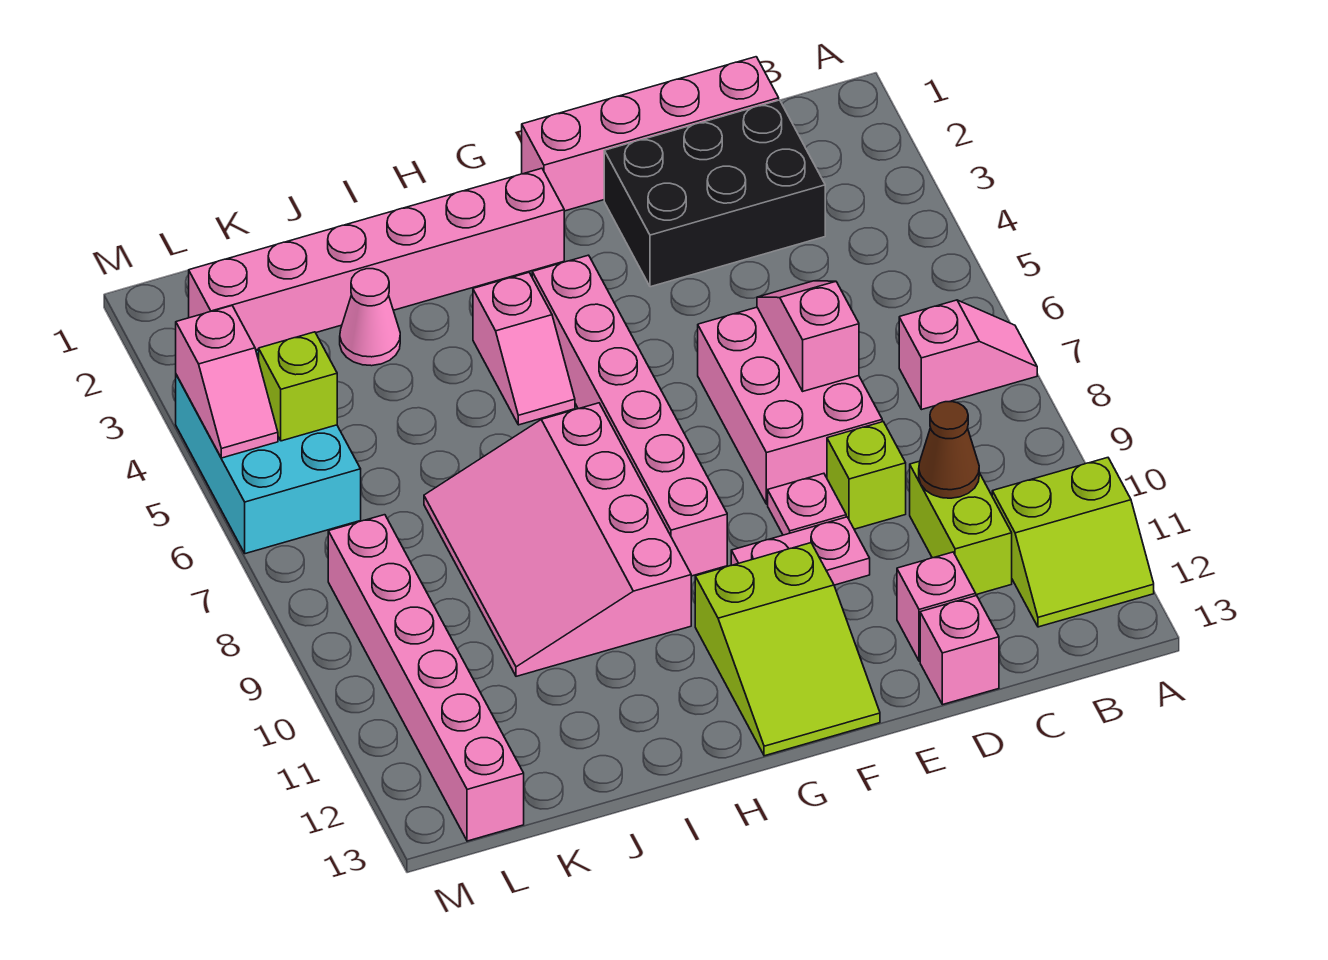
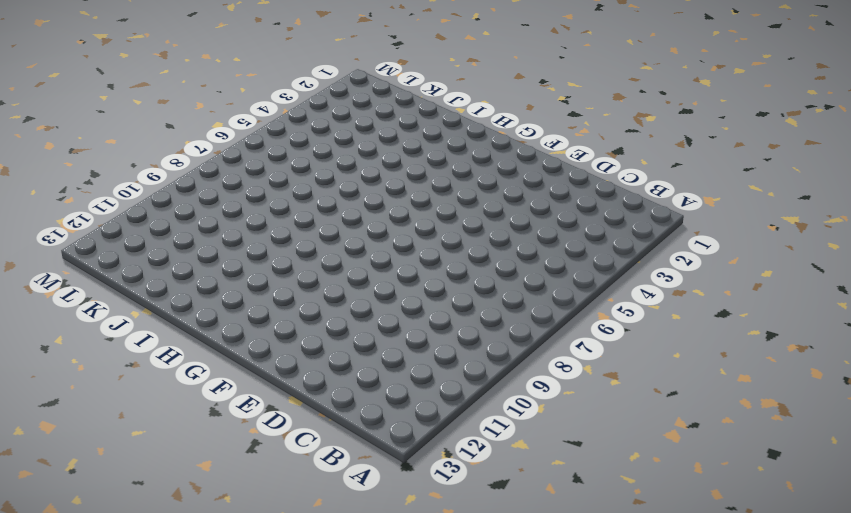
none -> pink slope A7:B7 level 1 top B
none -> lime slope A11:B12 level 1 top 11
none -> pink brick C1:F1 level 1

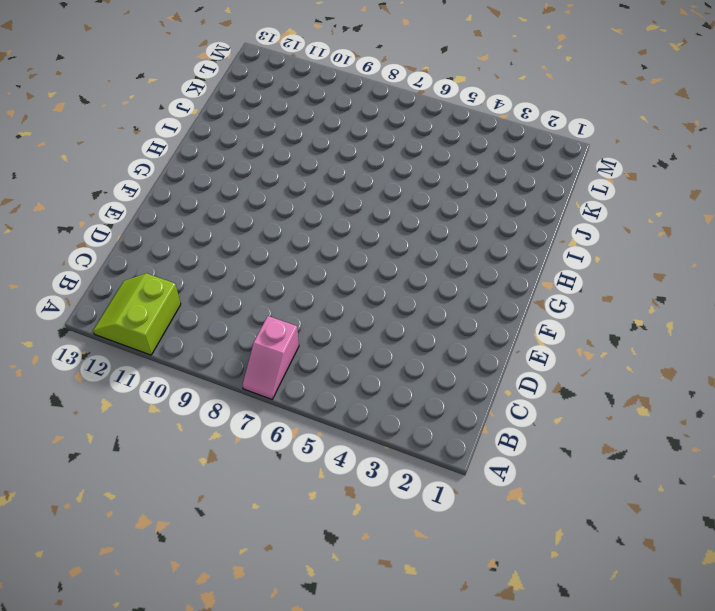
none -> pink brick C1:F1 level 1
none -> black brick C2:E3 level 1
none -> lime brick C10:C11 level 1

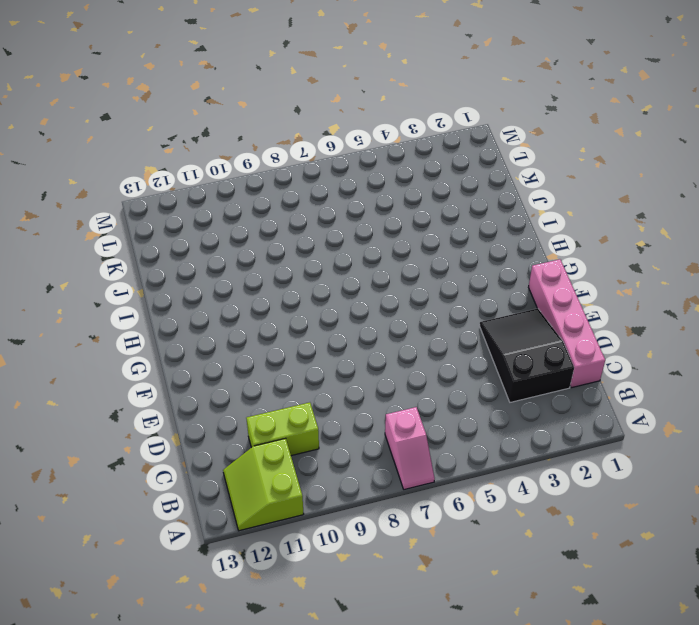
black slope C2:E3 level 1 top C -> black brick C2:E3 level 1
none -> pink brick D6:E8 level 1
none -> lime brick D9 level 1
none -> pink brick D12 level 1

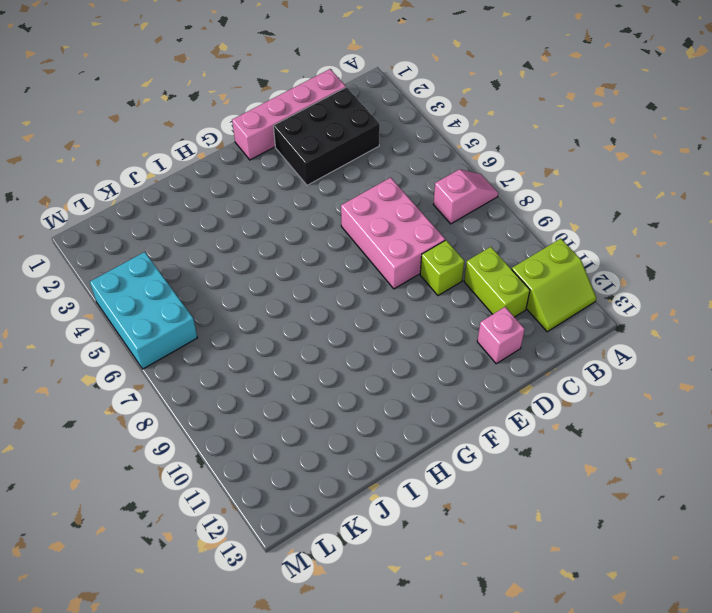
none -> pink brick D13 level 1
none -> pink plate E9 level 1
none -> pink plate E10:F10 level 1

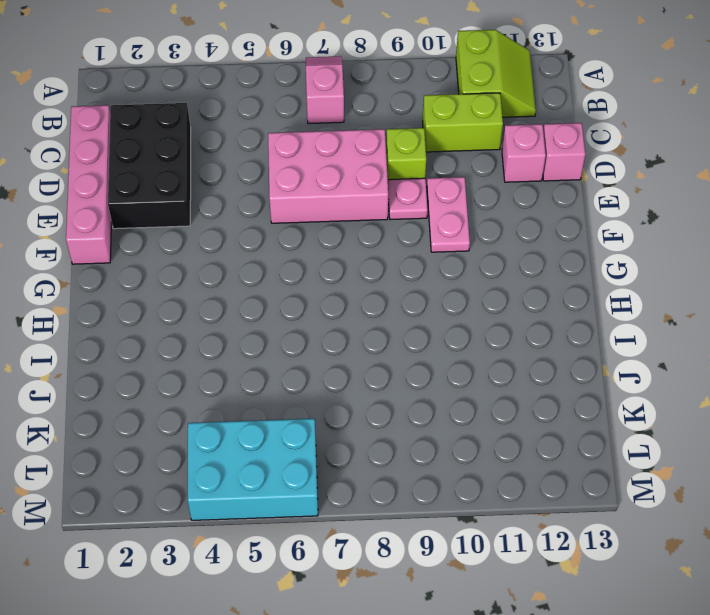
none -> lime slope F11:G13 level 1 top 11
none -> pink brick G2:L2 level 1
none -> pink brick G4:G9 level 1

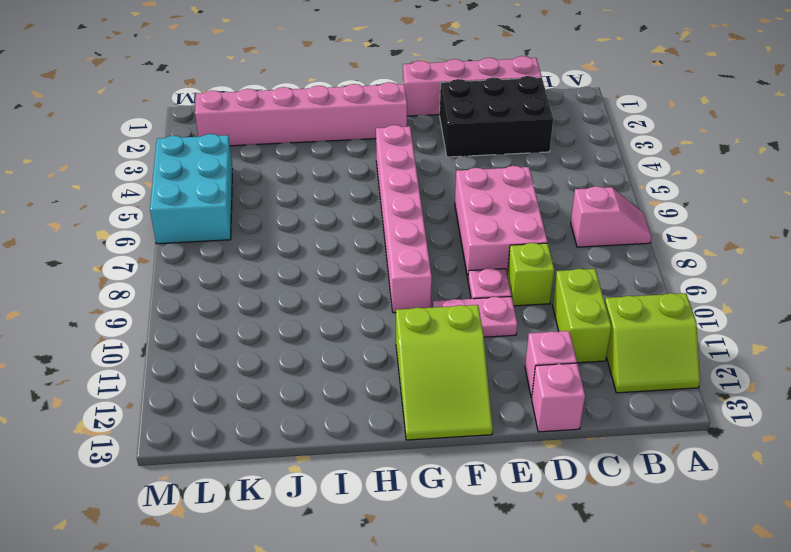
none -> pink slope H4:H5 level 1 top 4
none -> pink slope H7:J10 level 1 top H
none -> pink cone J3 level 1

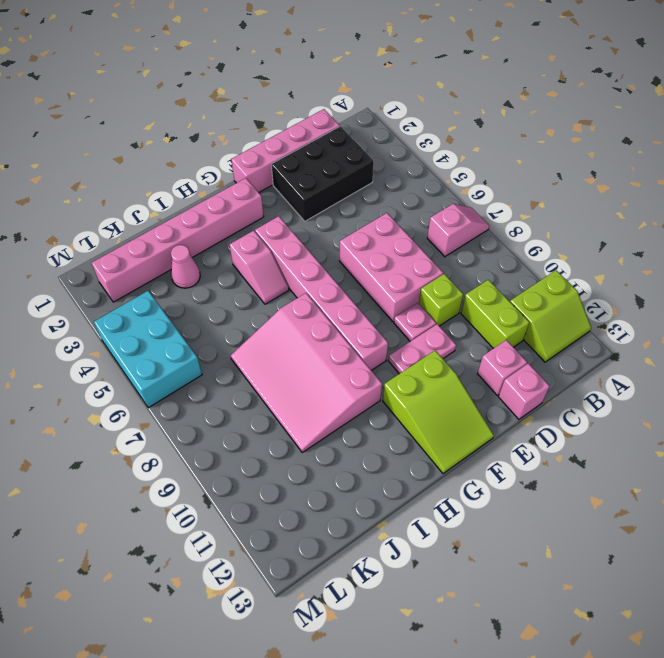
none -> pink brick L8:L13 level 1
none -> brown cone C10 level 2
none -> pink slope D6:D7 level 2 top 7

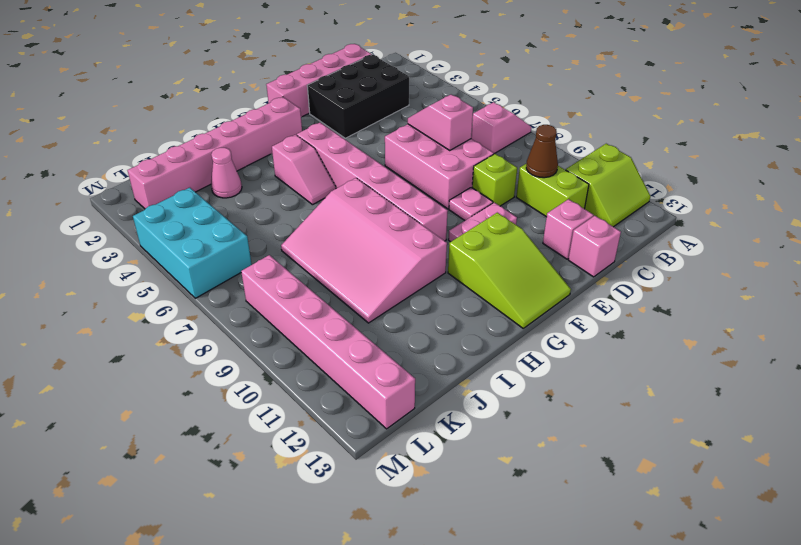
none -> lime brick L5 level 2
none -> pink slope M4:M5 level 2 top 4

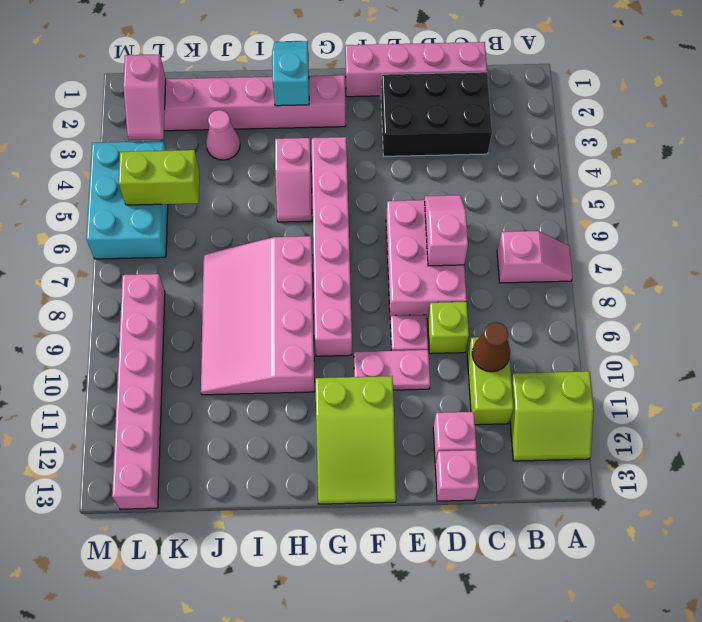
cyan slope H1:H2 level 2 top 2 -> none
lime brick K5:L5 level 2 -> lime brick L5 level 2
pink slope L2:L3 level 2 top 2 -> pink slope M4:M5 level 2 top 4

